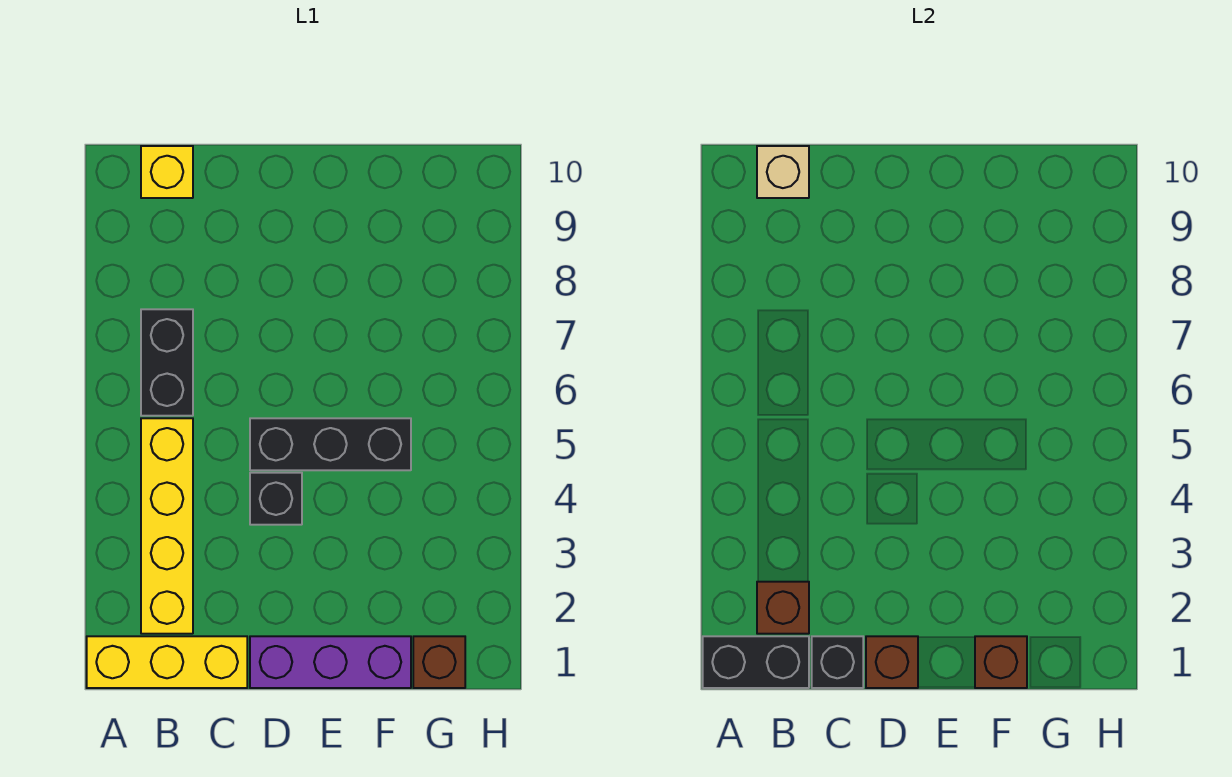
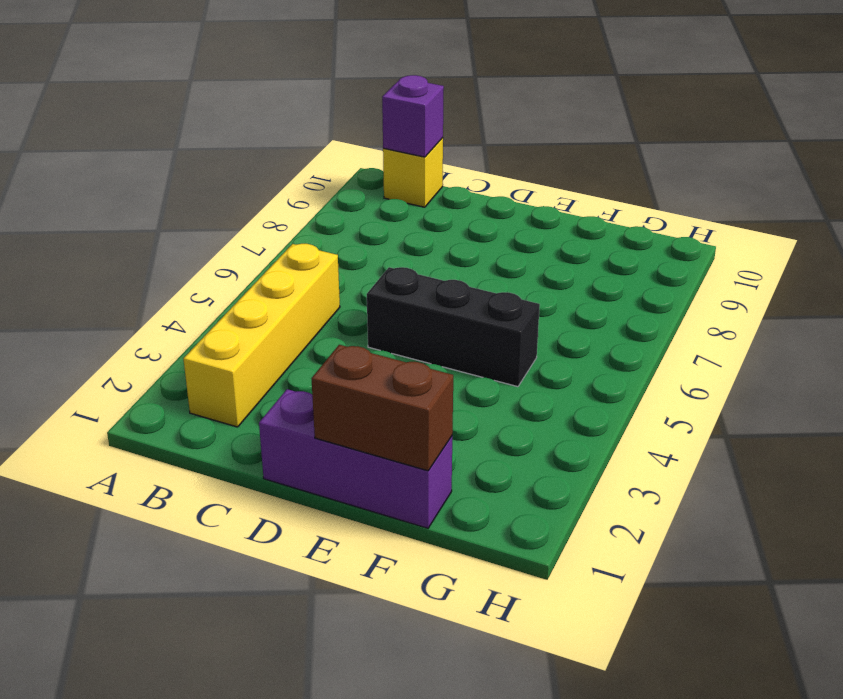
purple brick B10 level 2 -> tan brick B10 level 2
brown brick E1:F1 level 2 -> brown brick F1 level 2
none -> yellow brick A1:C1 level 1
none -> black brick B6:B7 level 1
none -> black brick D4 level 1

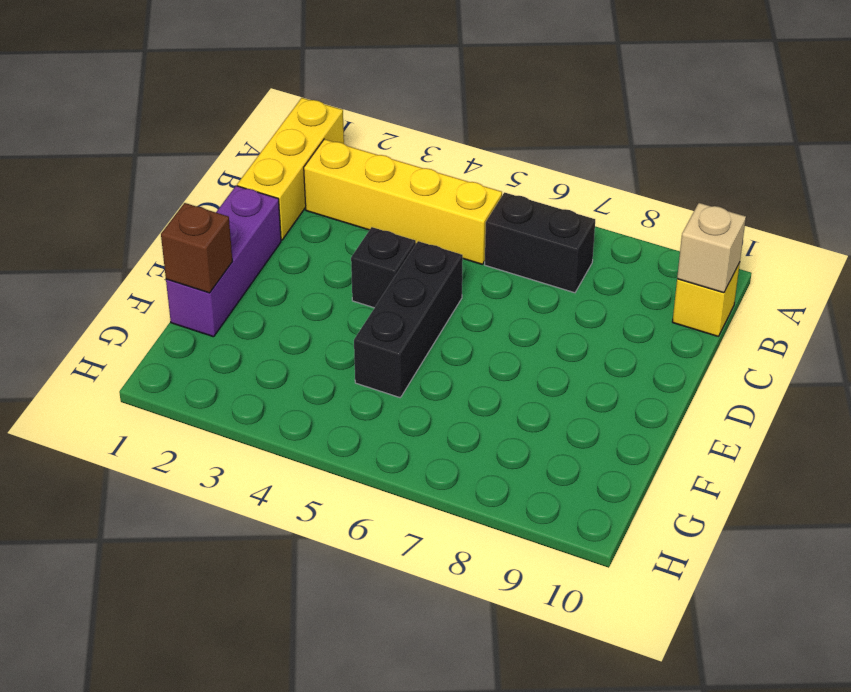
none -> brown brick G1 level 1
none -> black brick A1:B1 level 2
none -> brown brick B2 level 2

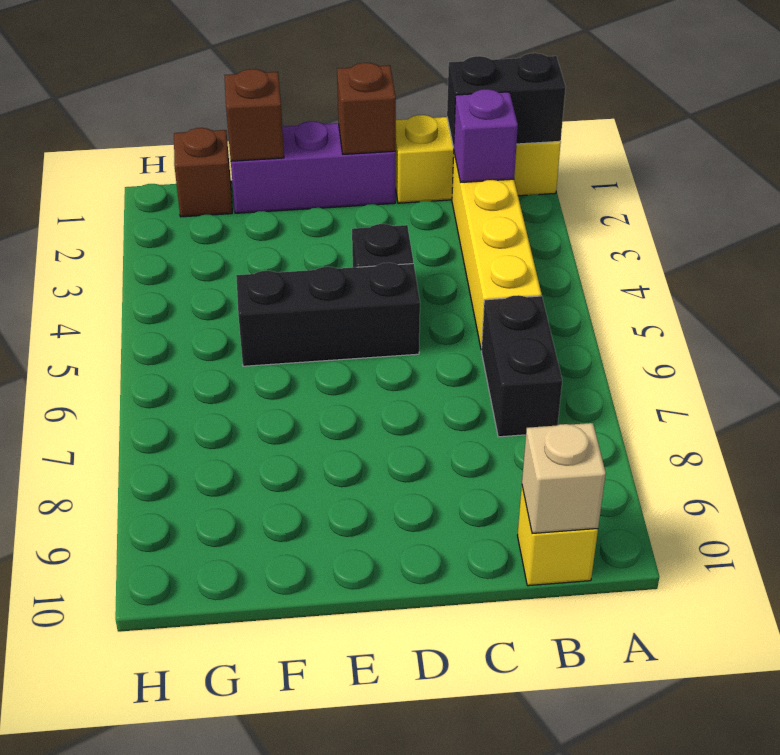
purple brick B2 level 2 -> brown brick B2 level 2
none -> black brick C1 level 2

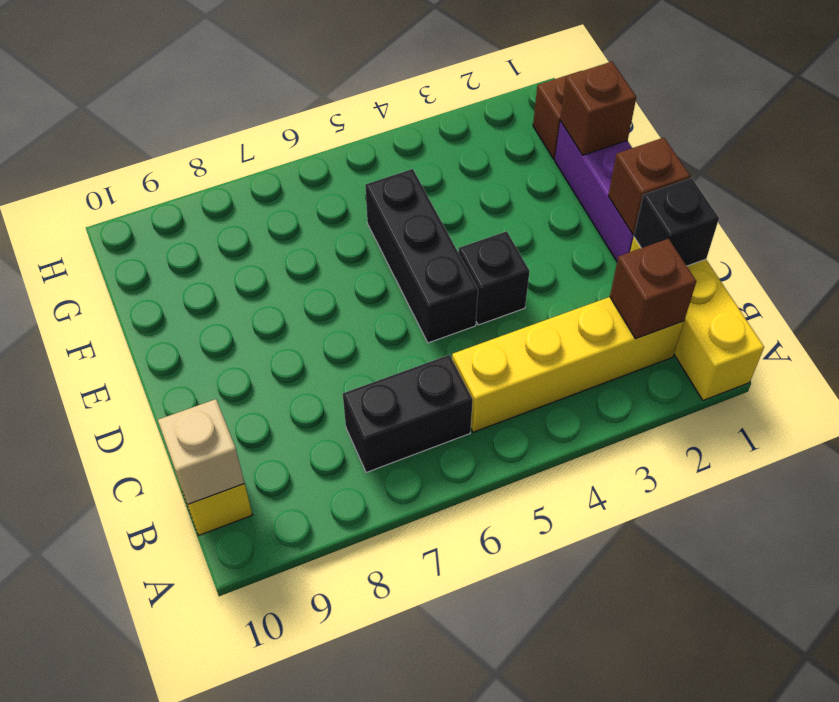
none -> black brick A1:B1 level 2

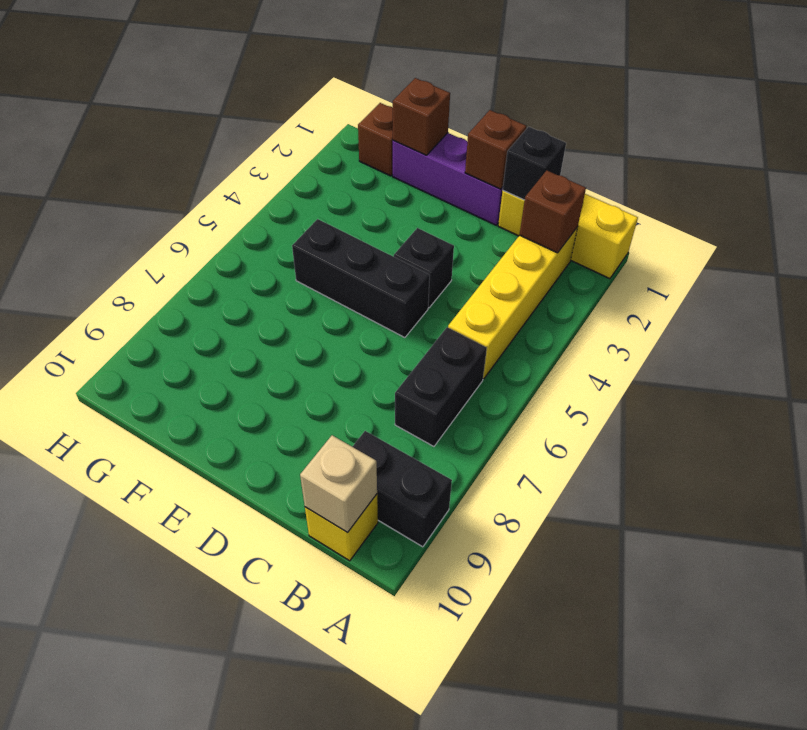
black brick A9:B9 level 1 -> black brick A1:B1 level 2

